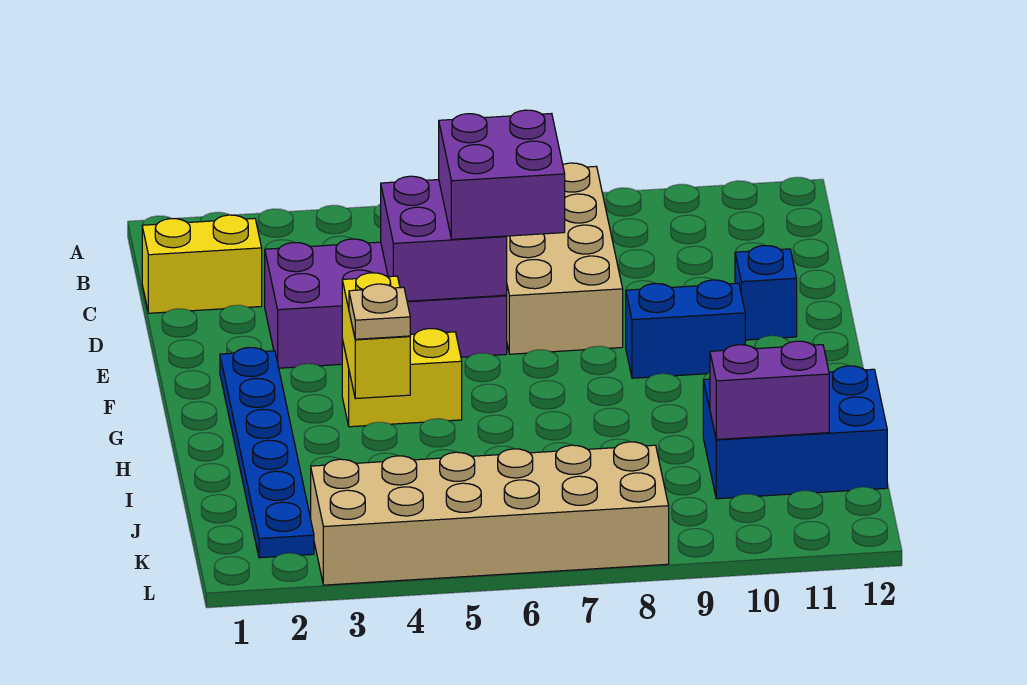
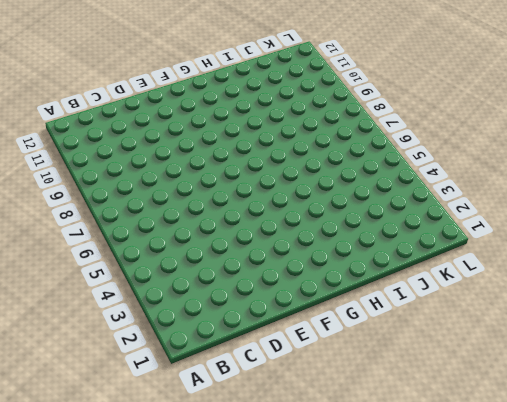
none -> tan brick B7:E8 level 1
none -> yellow brick C1:C2 level 1
none -> purple brick D3:E6 level 1

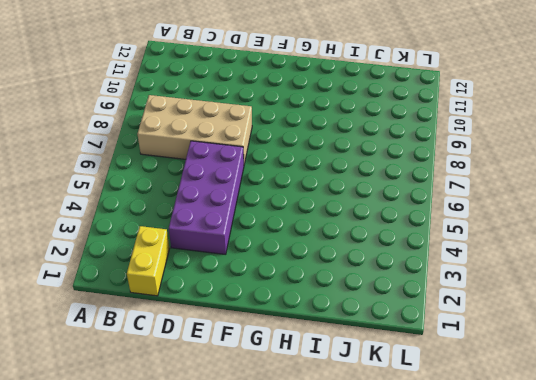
none -> blue brick E11 level 1
none -> blue plate F2:K2 level 1
none -> blue brick F9:F10 level 1

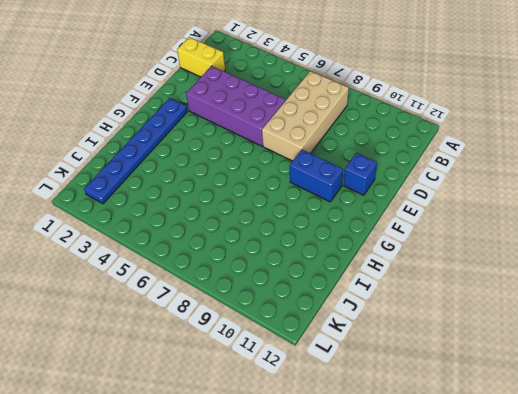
none -> yellow brick G4:G5 level 1
none -> blue brick I10:J12 level 1
none -> tan brick K3:L8 level 1

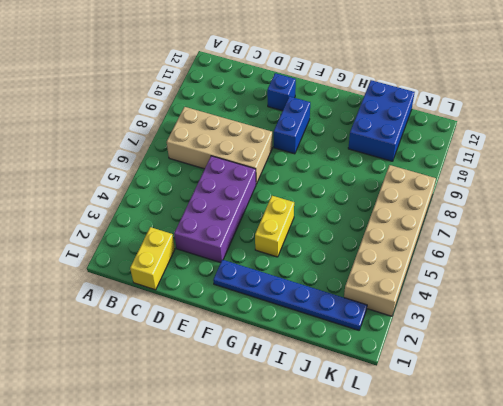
none -> purple brick D5:E6 level 2
none -> yellow brick G4:H4 level 2
none -> purple brick J10:J11 level 2

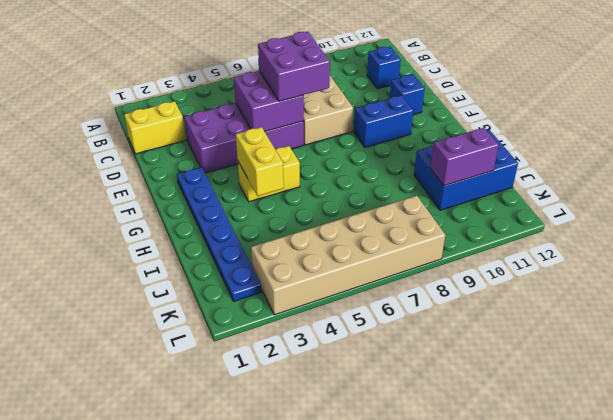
blue brick C11 level 1 -> none
none -> tan plate H4 level 3

